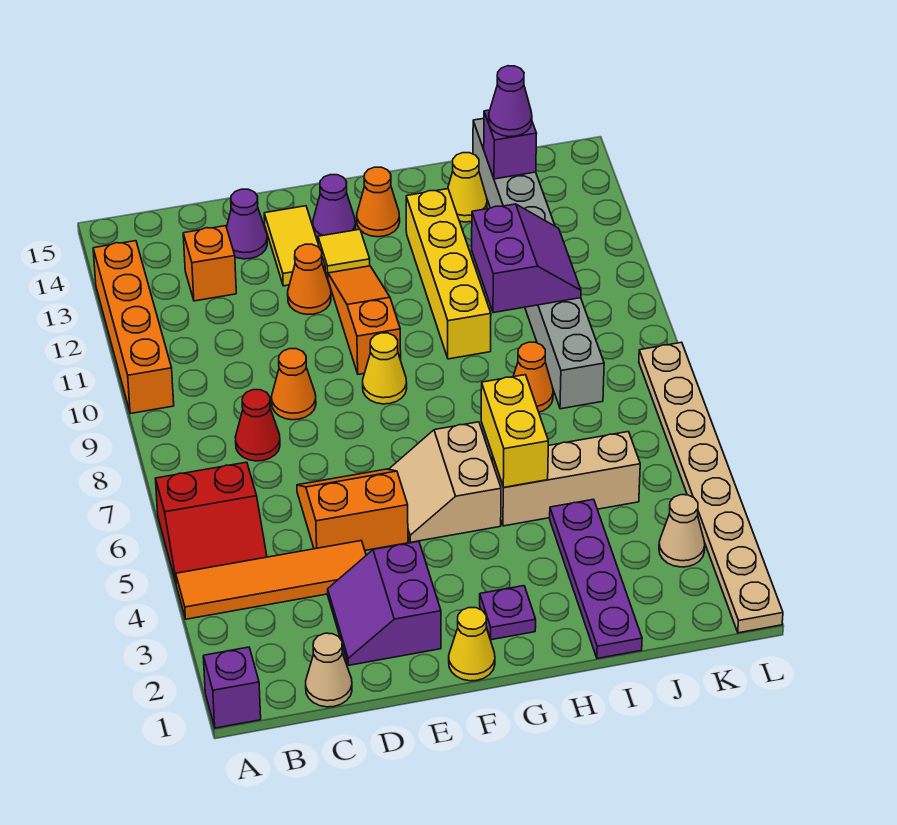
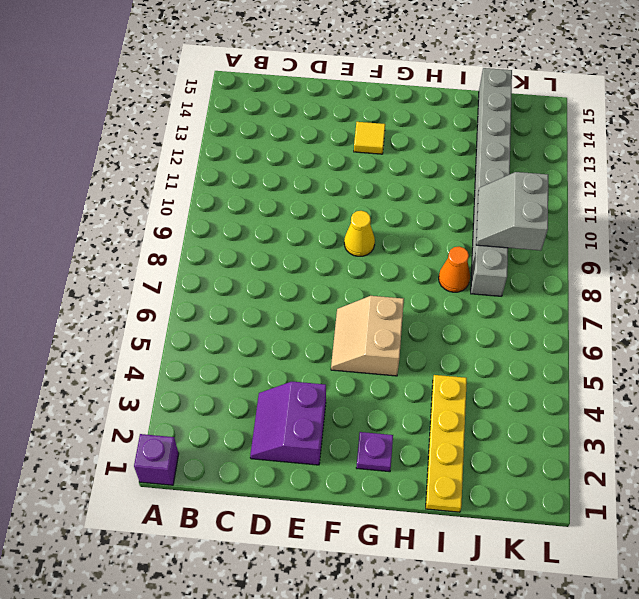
yellow plate I1:I4 level 1 -> purple plate I1:I4 level 1
grey slope J9:K10 level 2 top K -> purple slope I10:J11 level 2 top I
none -> orange tile A4:D4 level 1
none -> red slope A5:B6 level 1 top 6
none -> orange brick A10:A13 level 1
none -> tan cone C1 level 1

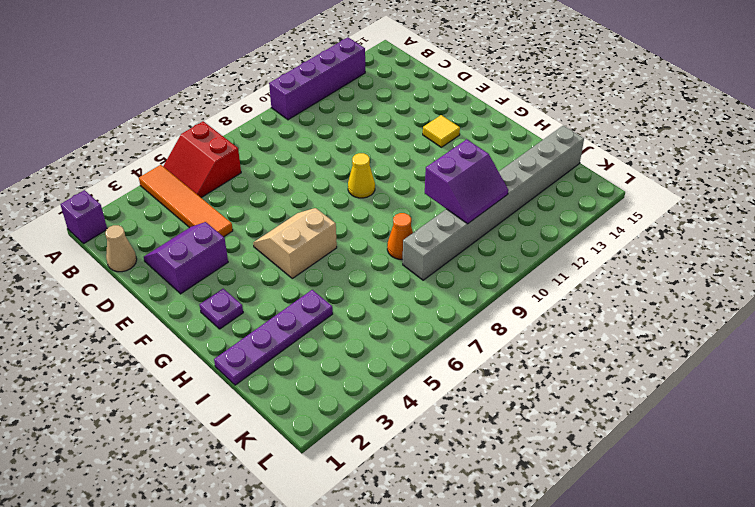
purple brick A10:A13 level 1 -> orange brick A10:A13 level 1
none -> red cone C8 level 1
none -> orange brick C13 level 1
none -> orange slope D5:E6 level 1 top 5
none -> orange cone D9 level 1

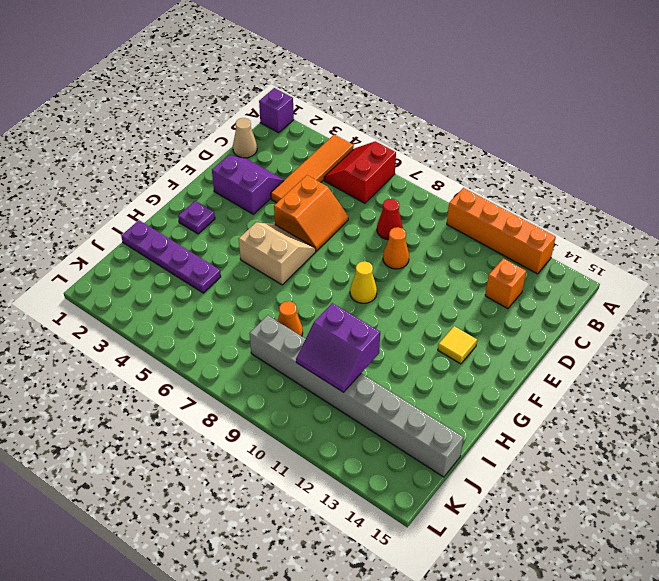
none -> purple cone D14 level 1
none -> orange cone E12 level 1
none -> yellow tile E13:E14 level 1
none -> yellow cone F1 level 1

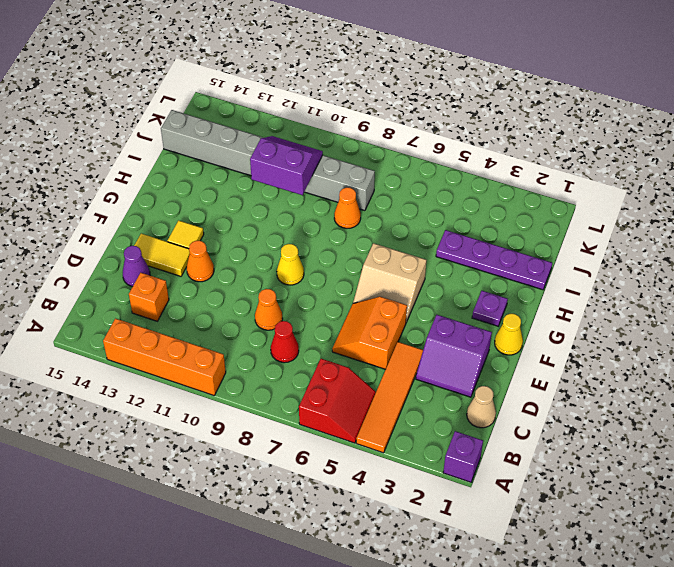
none -> orange slope F10:F12 level 1 top 10
none -> purple cone F14 level 1
none -> orange cone G14 level 1
none -> tan brick H5:J5 level 1

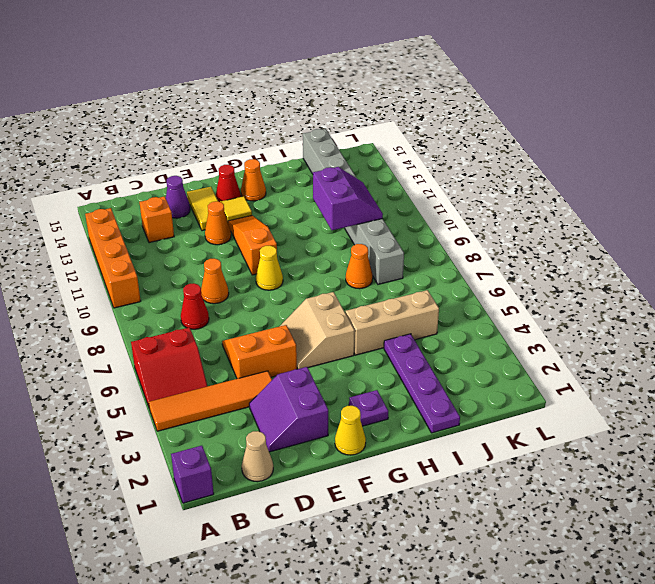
red cone F14 level 1 -> purple cone F14 level 1
none -> yellow brick H10:H13 level 1
none -> yellow cone I14 level 1
none -> tan cone K3 level 1
none -> tan plate L1:L8 level 1

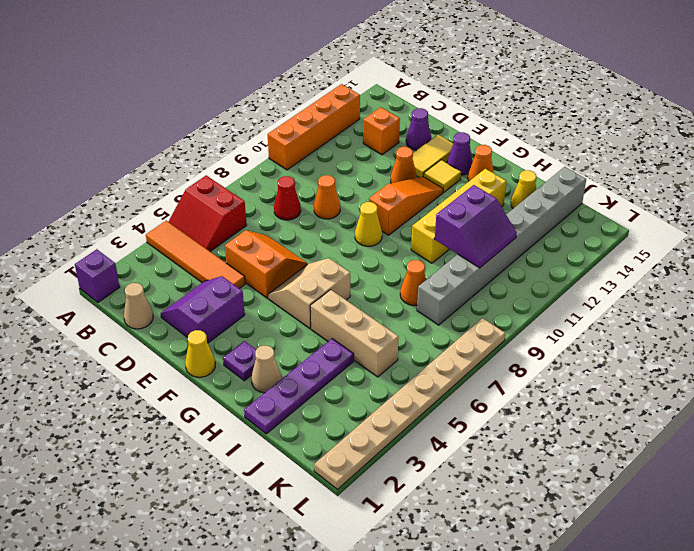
tan cone H2 level 1 -> tan cone K3 level 1
none -> yellow brick H5:H6 level 2
none -> purple brick J14 level 2
none -> purple cone J14 level 3

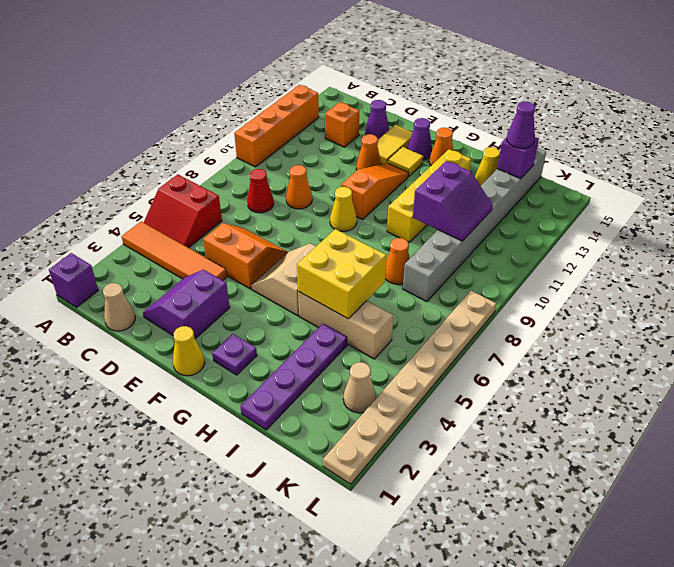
yellow brick H5:I6 level 2 -> yellow brick H5:H6 level 2

